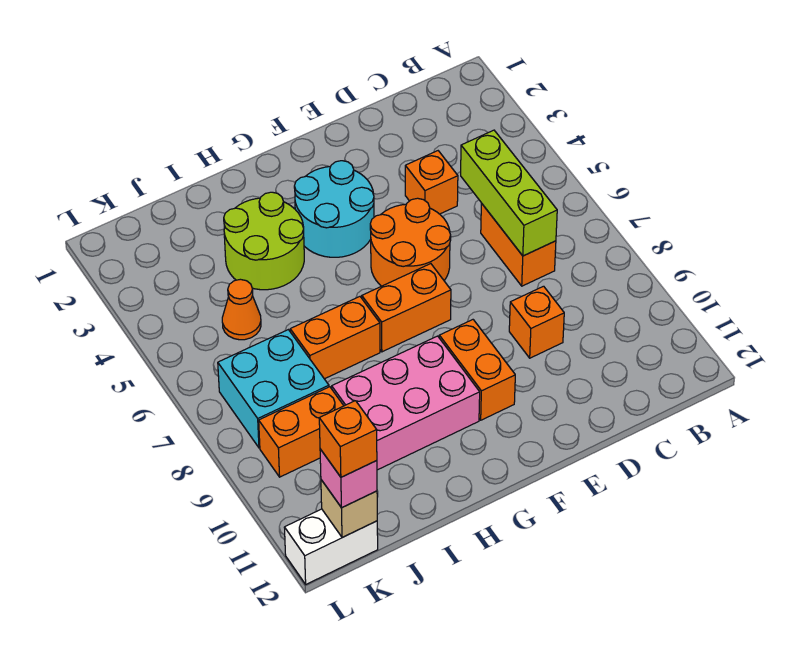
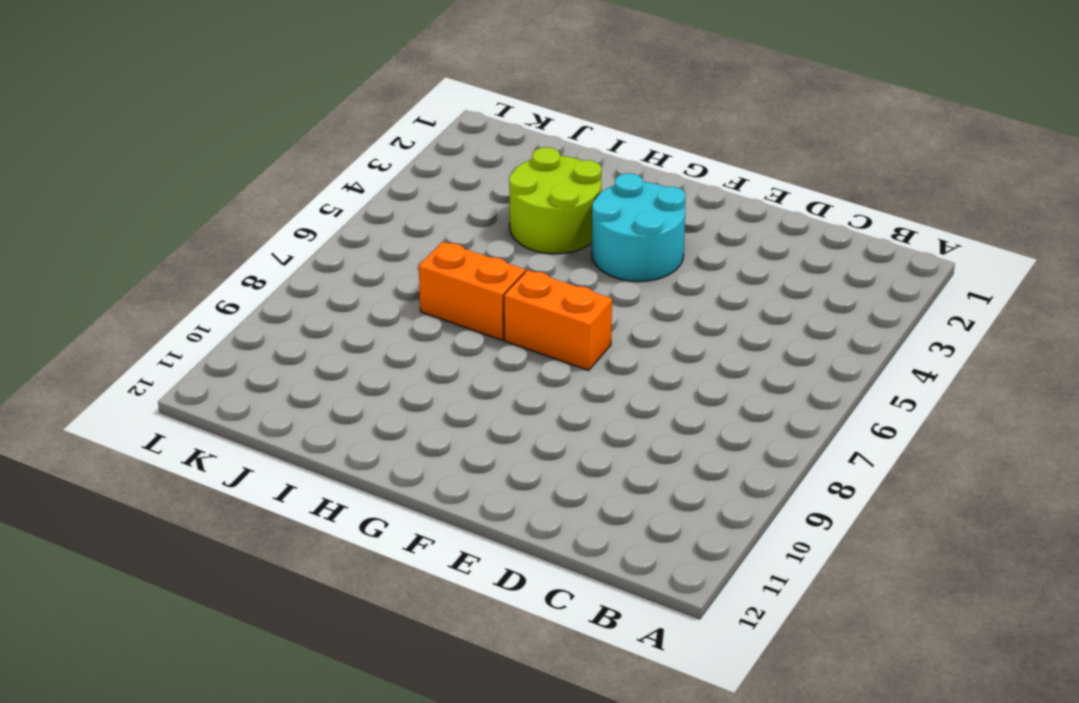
none -> orange brick C6:C7 level 1
none -> orange brick D4 level 1
none -> orange brick D9 level 1

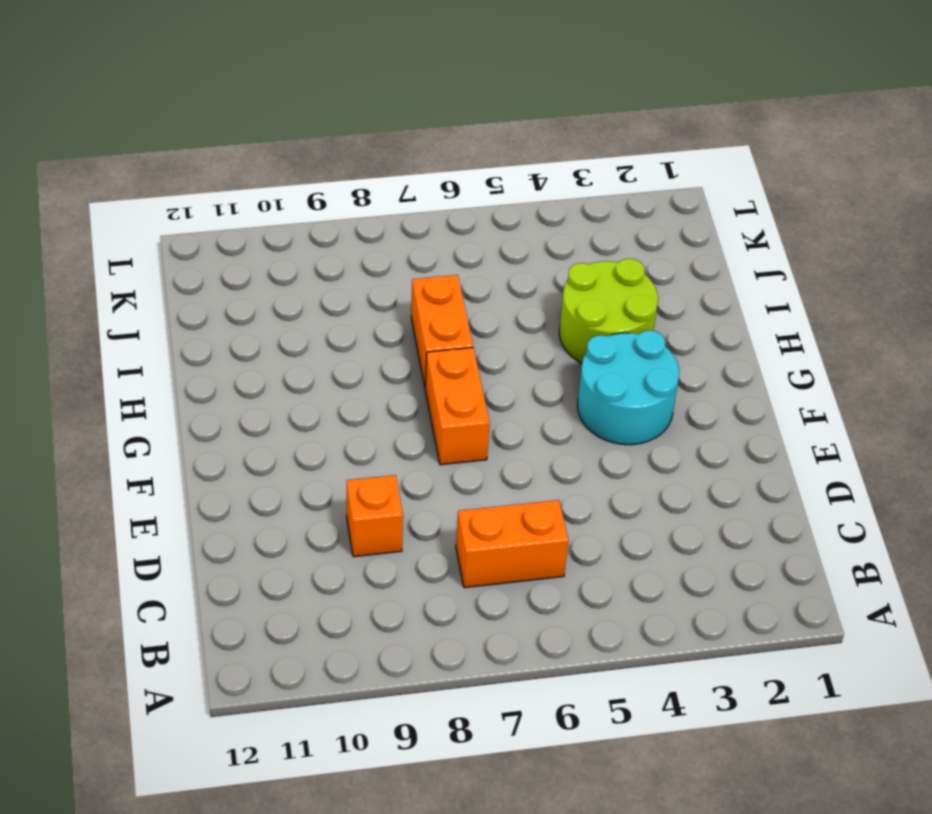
none -> orange brick D4 level 1
none -> orange round brick E5:F6 level 1
none -> orange brick F9:F10 level 1

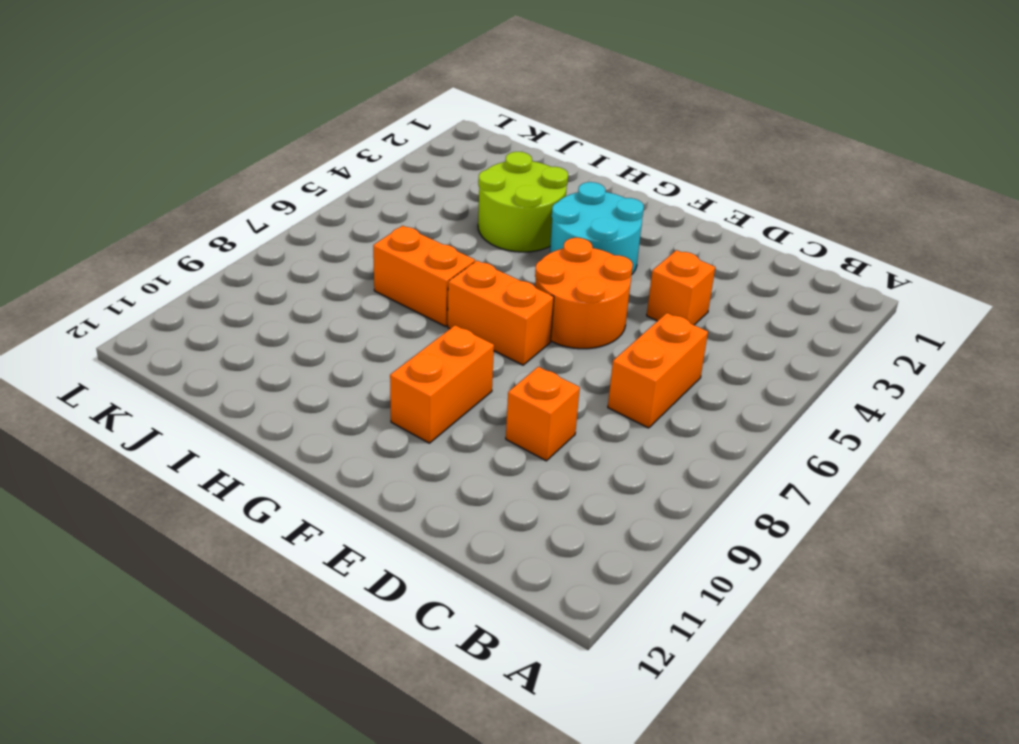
none -> pink brick G9:I10 level 1
none -> orange cone J5 level 1
none -> cyan brick J7:K8 level 1

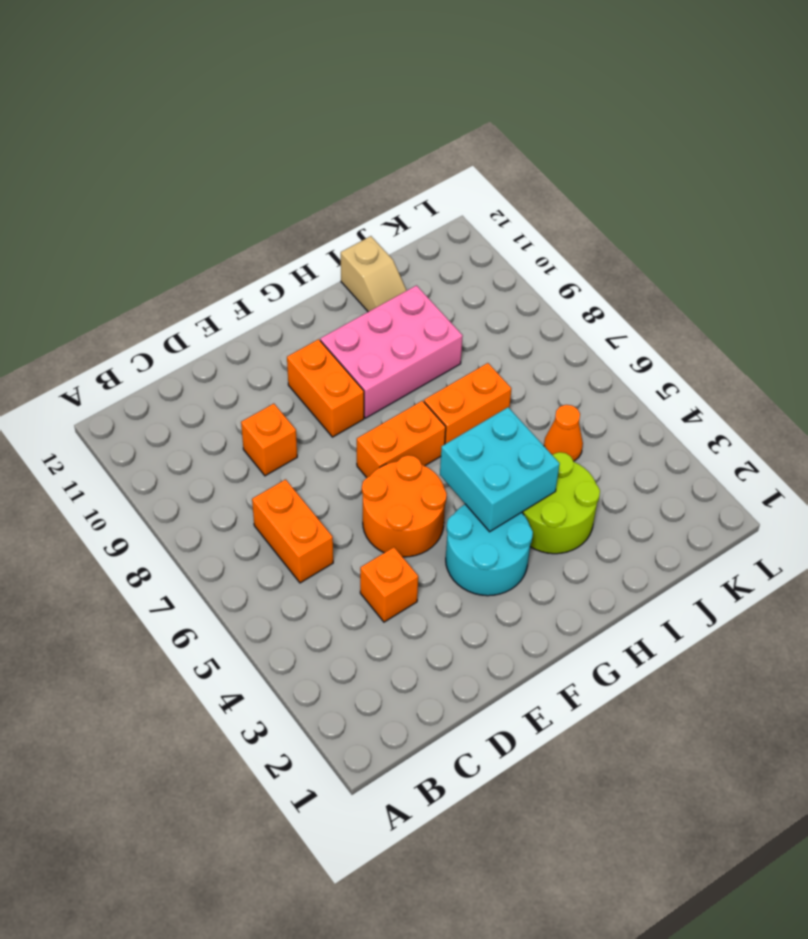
cyan brick G4:H5 level 2 -> cyan brick J7:K8 level 1
tan slope I11:I12 level 1 top 12 -> none
none -> orange brick J9:K9 level 1
none -> white brick K12:L12 level 1
none -> lime brick C5:C7 level 2

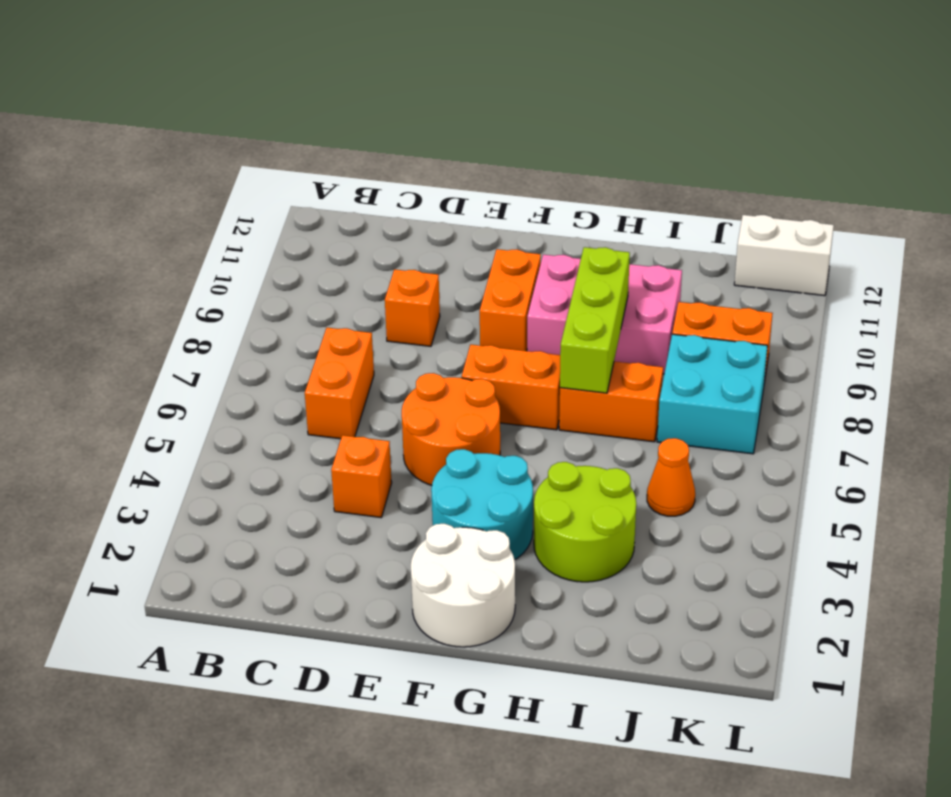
white round brick F1:G2 level 1 -> none
lime brick H7:H9 level 2 -> lime brick C5:C7 level 2
none -> tan brick K12 level 2
none -> pink brick K12 level 3
none -> orange brick K12 level 4

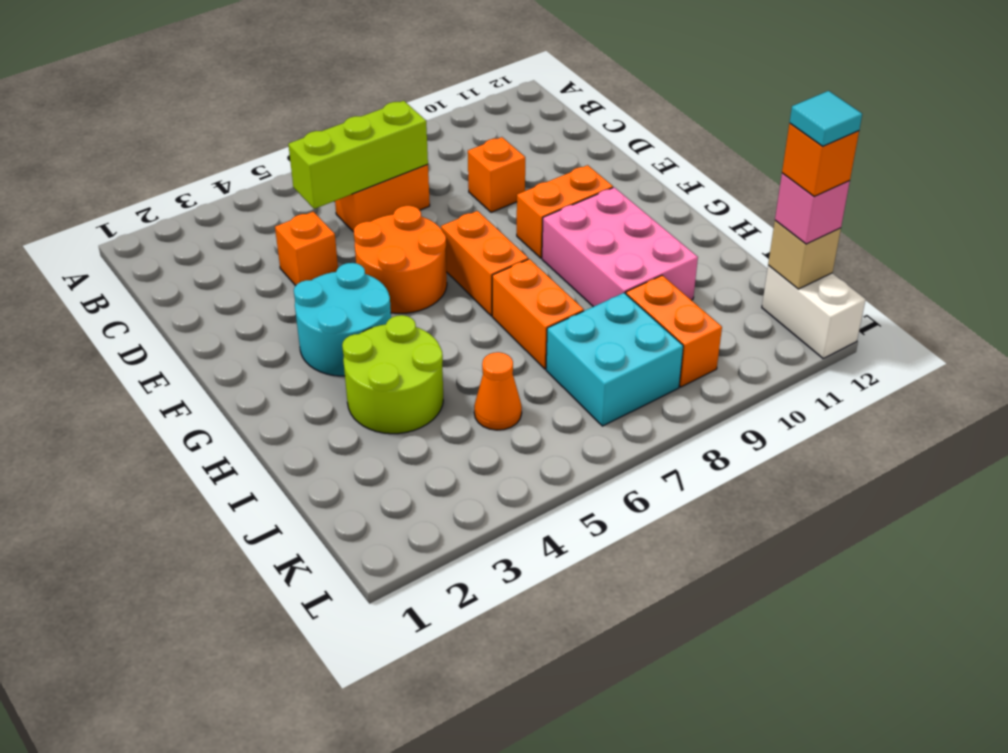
cyan tile K12 level 5 -> none

